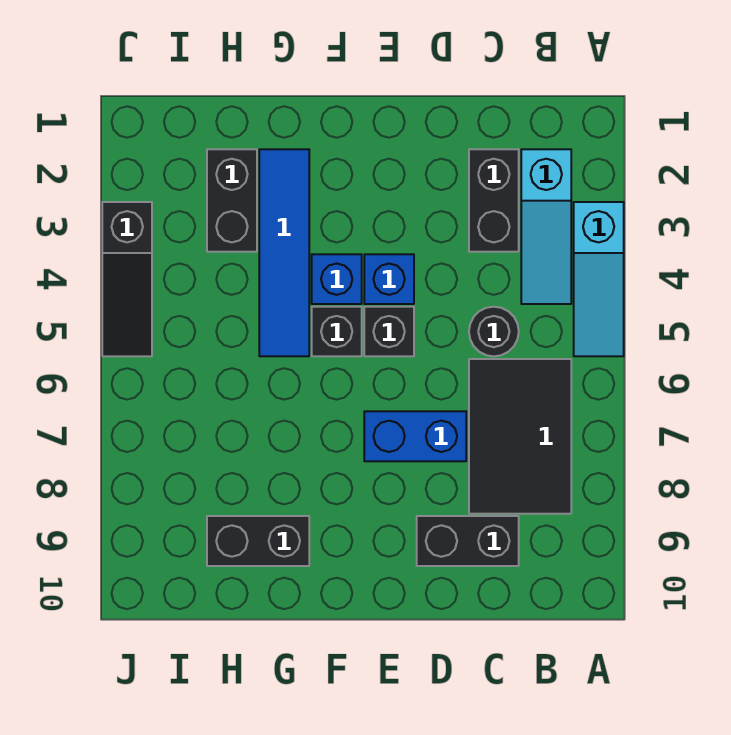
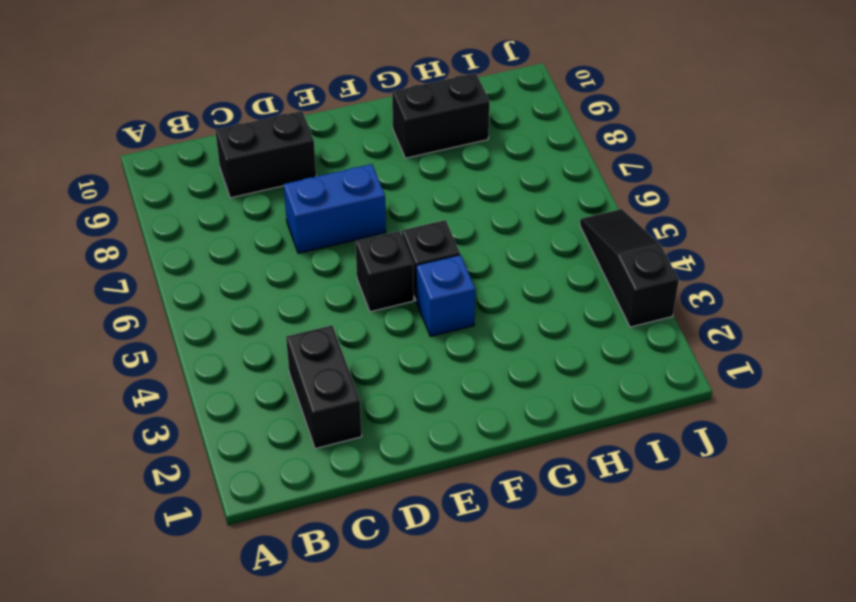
none -> cyan slope A3:A5 level 1 top 3
none -> cyan slope B2:B4 level 1 top 2
none -> black tile B6:C8 level 1

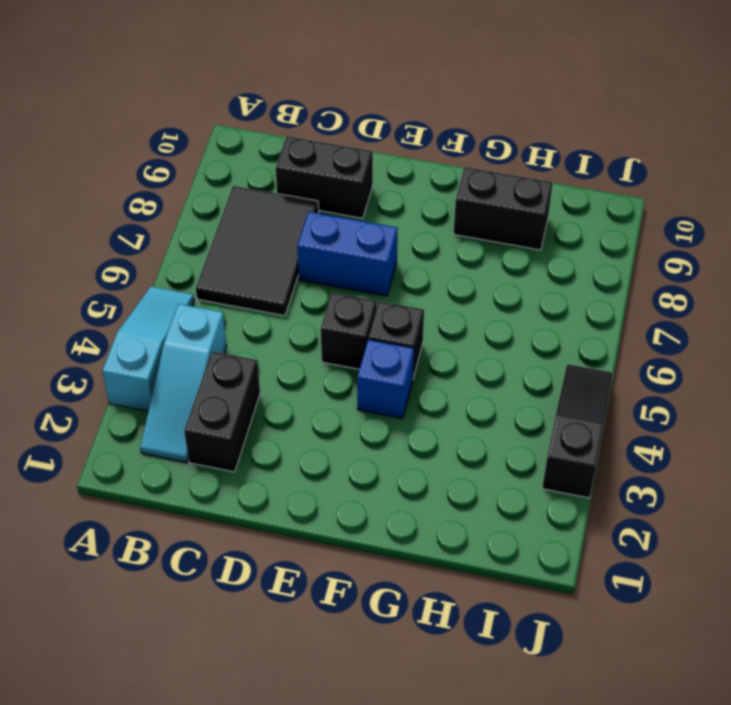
cyan slope B2:B4 level 1 top 4 -> cyan slope B2:B4 level 1 top 2
none -> black round brick C5 level 1
none -> blue brick E4 level 1
none -> blue tile G2:G5 level 1

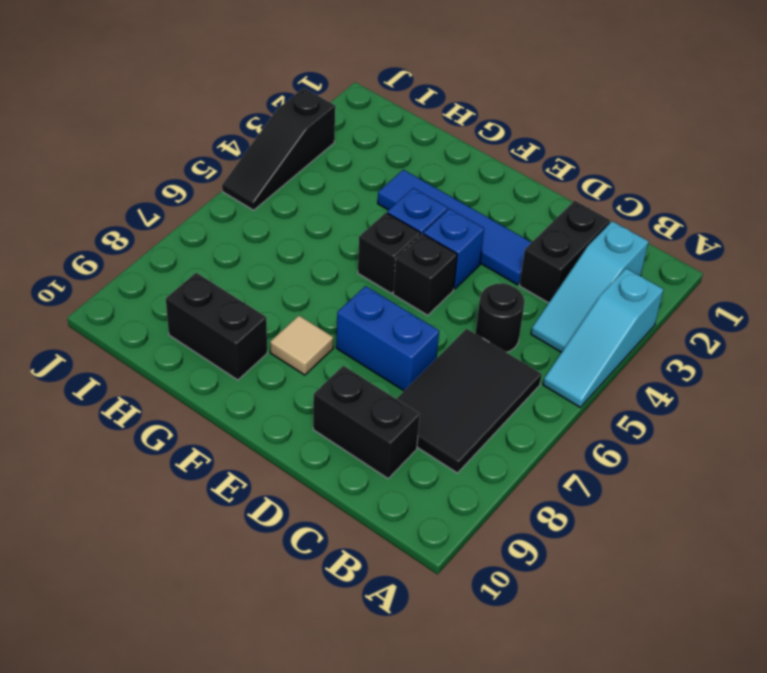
blue tile D3:G3 level 1 -> blue tile G2:G5 level 1
tan tile F8 level 1 -> none
none -> black brick H2:H3 level 1

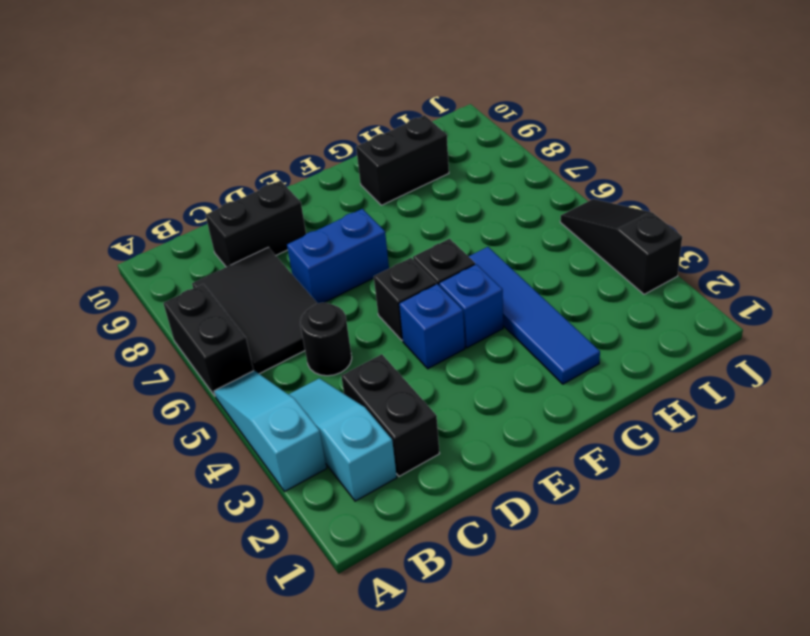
black brick A6:A7 level 1 -> black brick H2:H3 level 1

